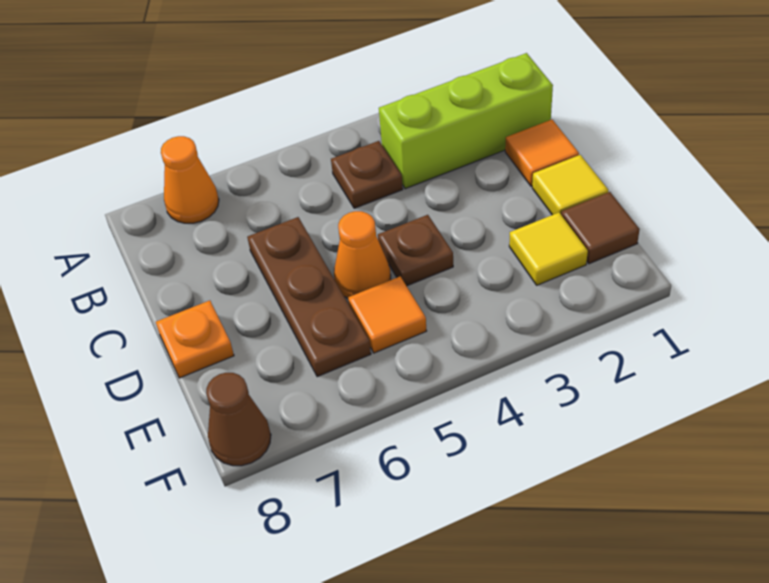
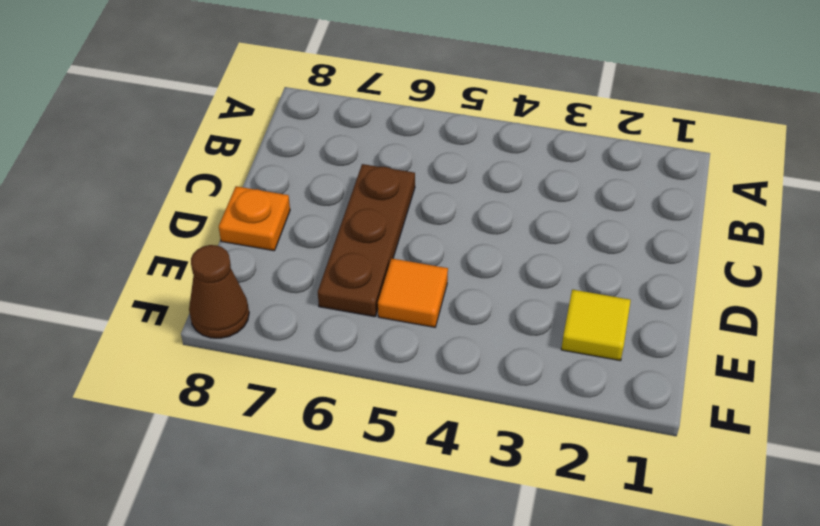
none -> orange cone A7 level 1
none -> lime brick B1:B3 level 1
none -> brown plate B4 level 1

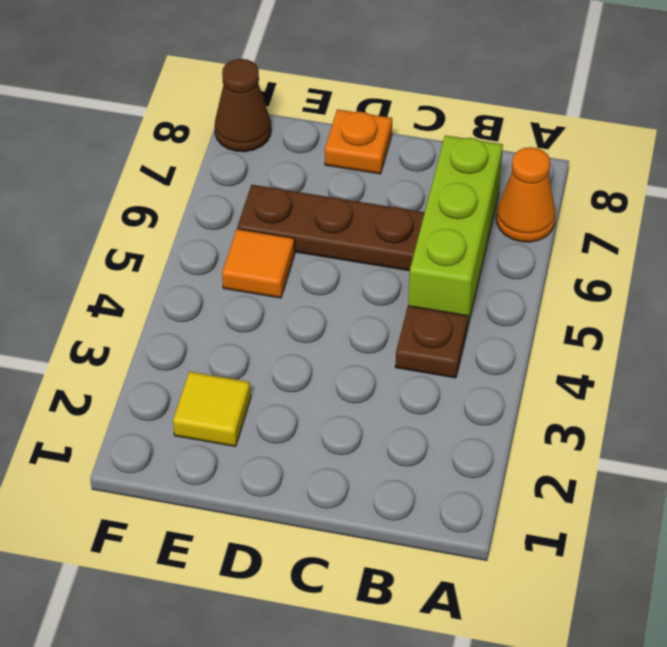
lime brick B5:B7 level 1 -> lime brick B1:B3 level 1
none -> orange tile C1 level 1
none -> yellow tile D1 level 1
none -> brown plate D4 level 1

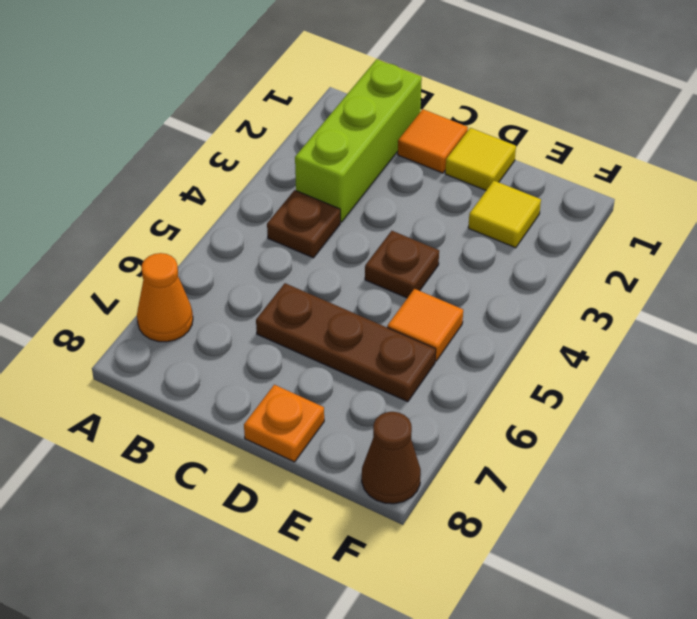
none -> orange cone D5 level 1
none -> brown tile E1 level 1

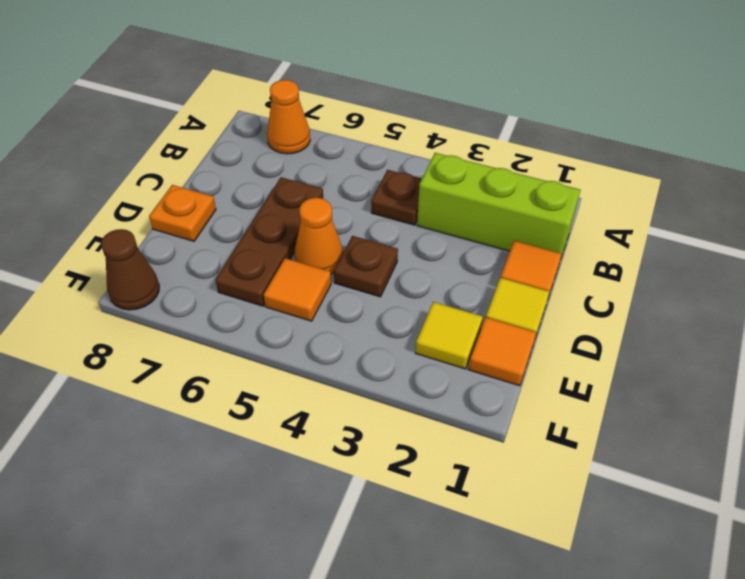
orange tile E1 level 1 -> brown tile E1 level 1

